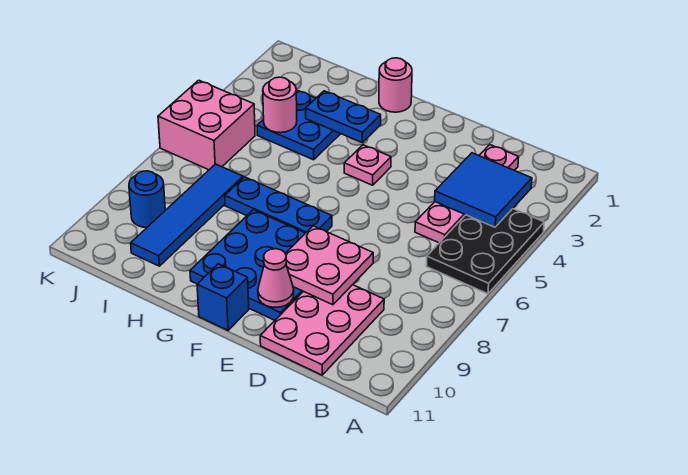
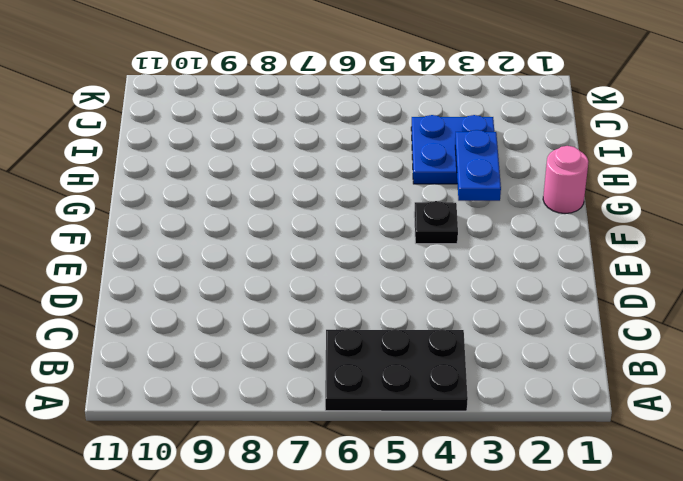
black plate F4 level 1 -> pink plate F4 level 1
none -> pink plate C2:C5 level 1
none -> pink plate C9:D11 level 1
none -> blue plate E8:G10 level 1

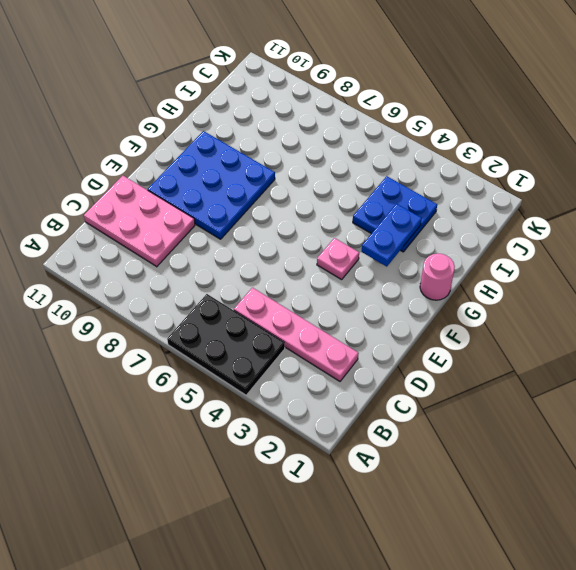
none -> blue plate F7:H7 level 1
none -> blue brick F11 level 1
none -> blue tile I7:I10 level 1

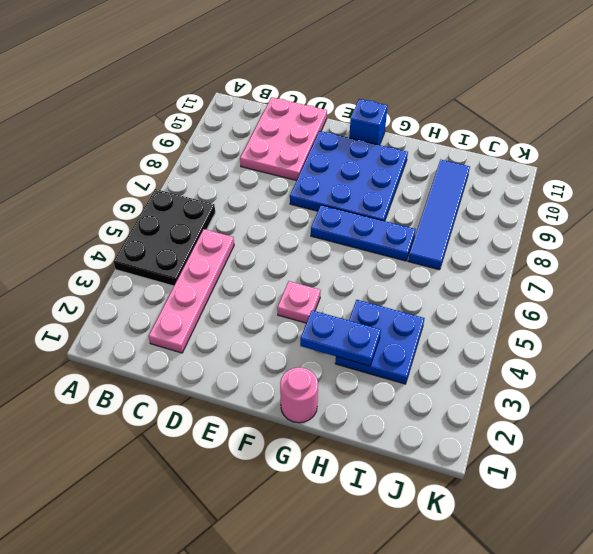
none -> pink brick J5:K6 level 1
none -> blue round brick J9 level 1
none -> blue tile B3:C4 level 2

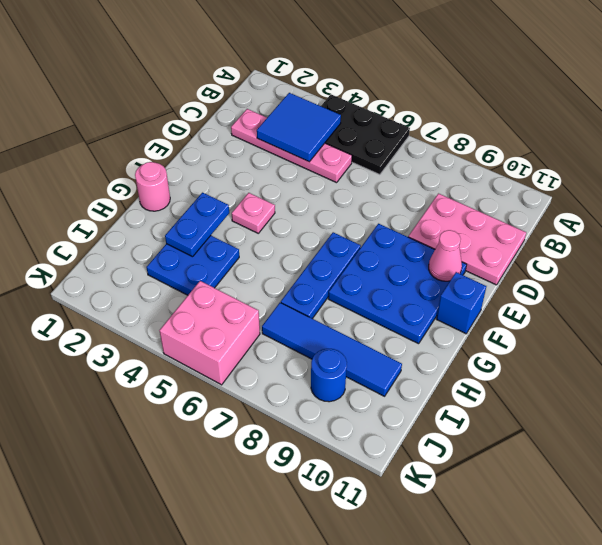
none -> pink plate D8:E9 level 2
none -> pink round brick I4 level 2

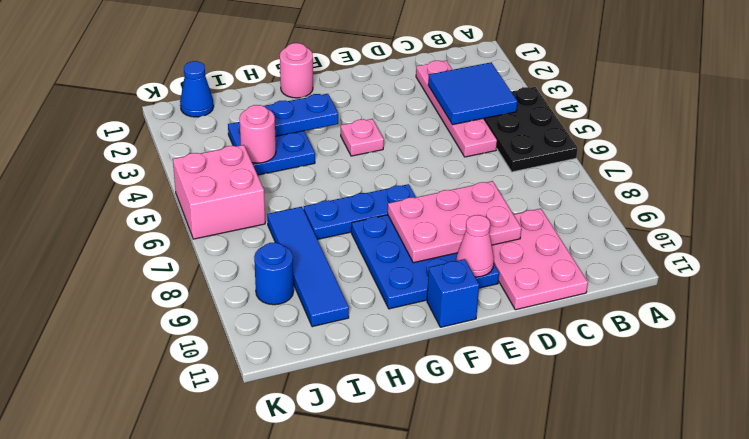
pink plate D8:F9 level 2 -> pink plate D8:E9 level 2
blue cone J1 level 1 -> none

